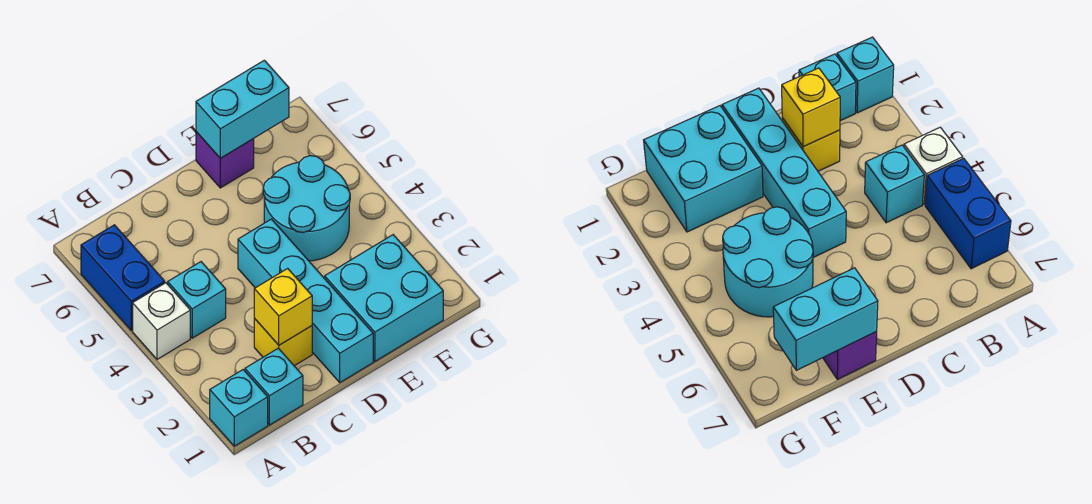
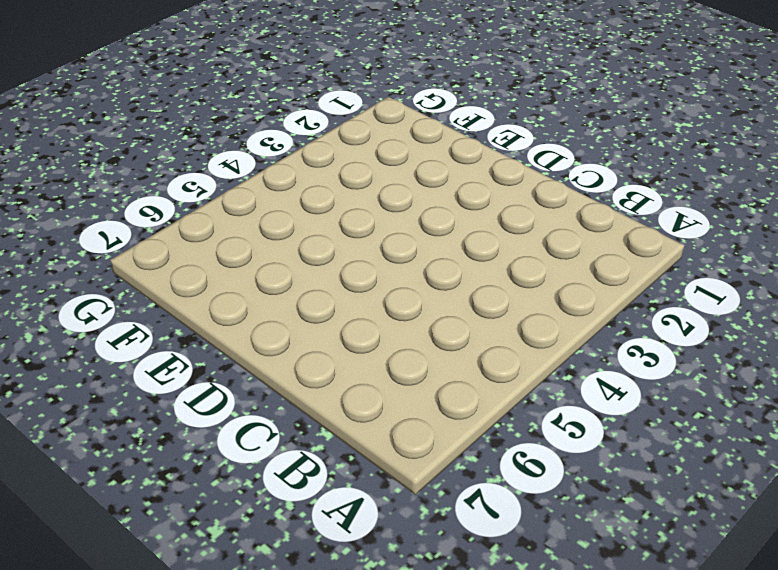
none -> cyan brick A1 level 1
none -> white brick A4 level 1
none -> blue brick A5:A6 level 1

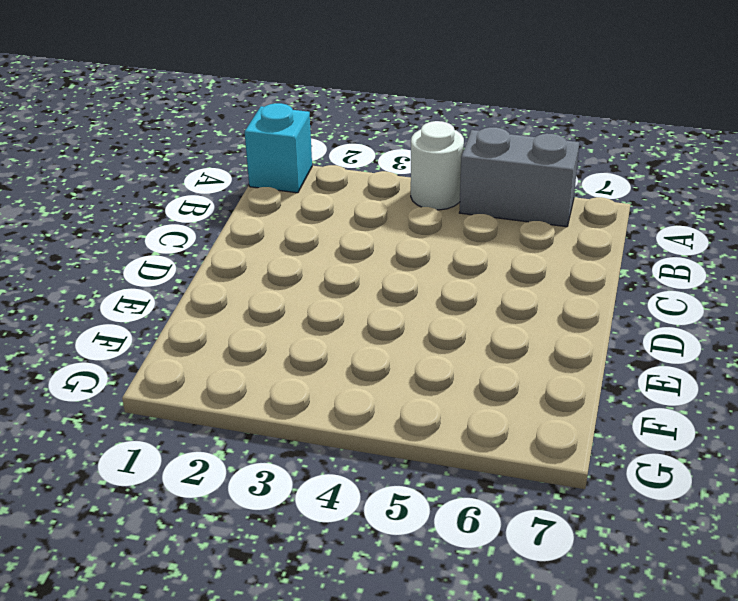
white round brick A4 level 1 -> white brick A4 level 1
grey brick A5:A6 level 1 -> blue brick A5:A6 level 1
none -> cyan brick B1 level 1
none -> cyan brick B4 level 1
none -> yellow brick C2 level 1

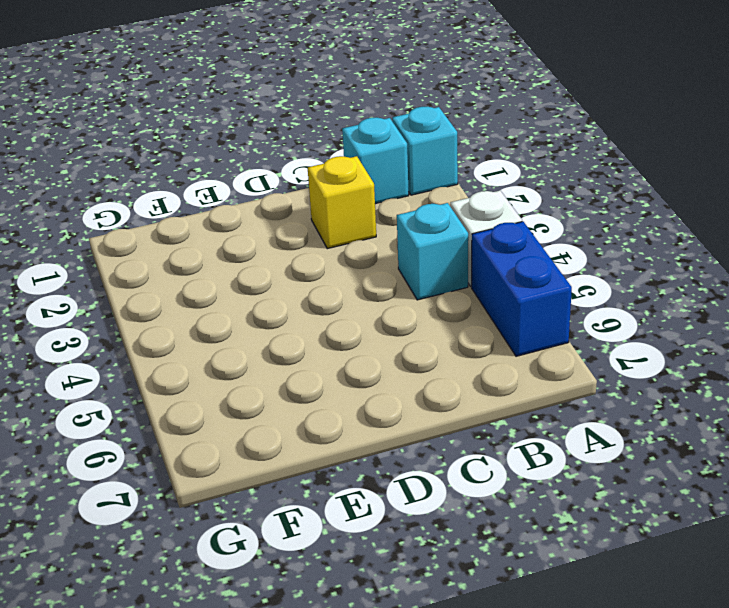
none -> cyan brick D1:D4 level 1
none -> cyan brick E1:F2 level 1
none -> cyan round brick E4:F5 level 1

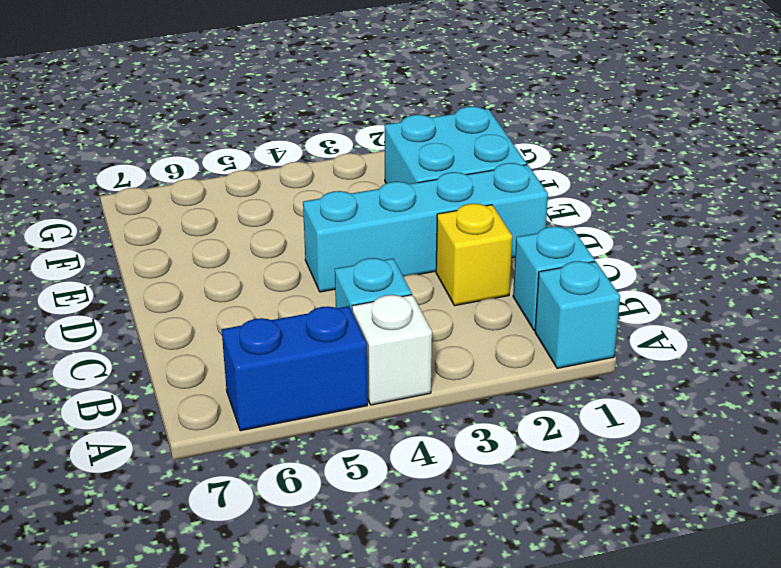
none -> cyan round brick E4:F5 level 1
none -> purple brick E7 level 1
none -> yellow brick C2 level 2

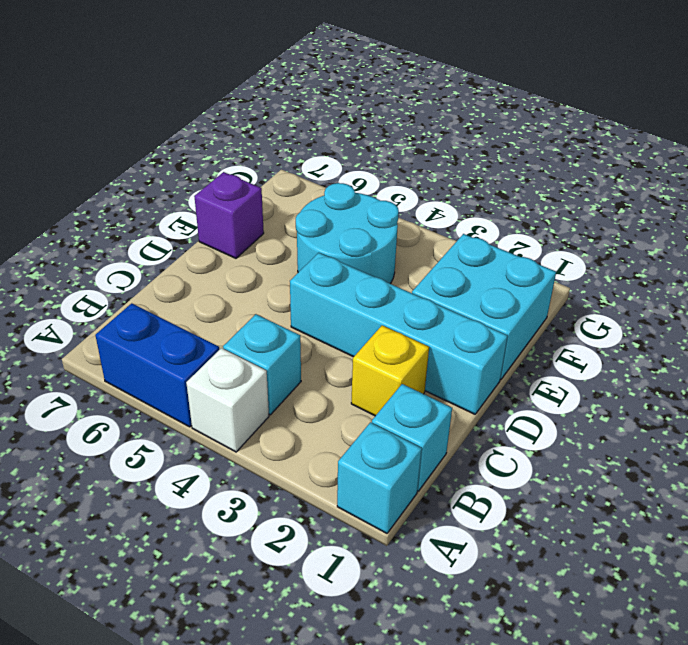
none -> yellow brick C2 level 2
none -> cyan brick E7:F7 level 2

